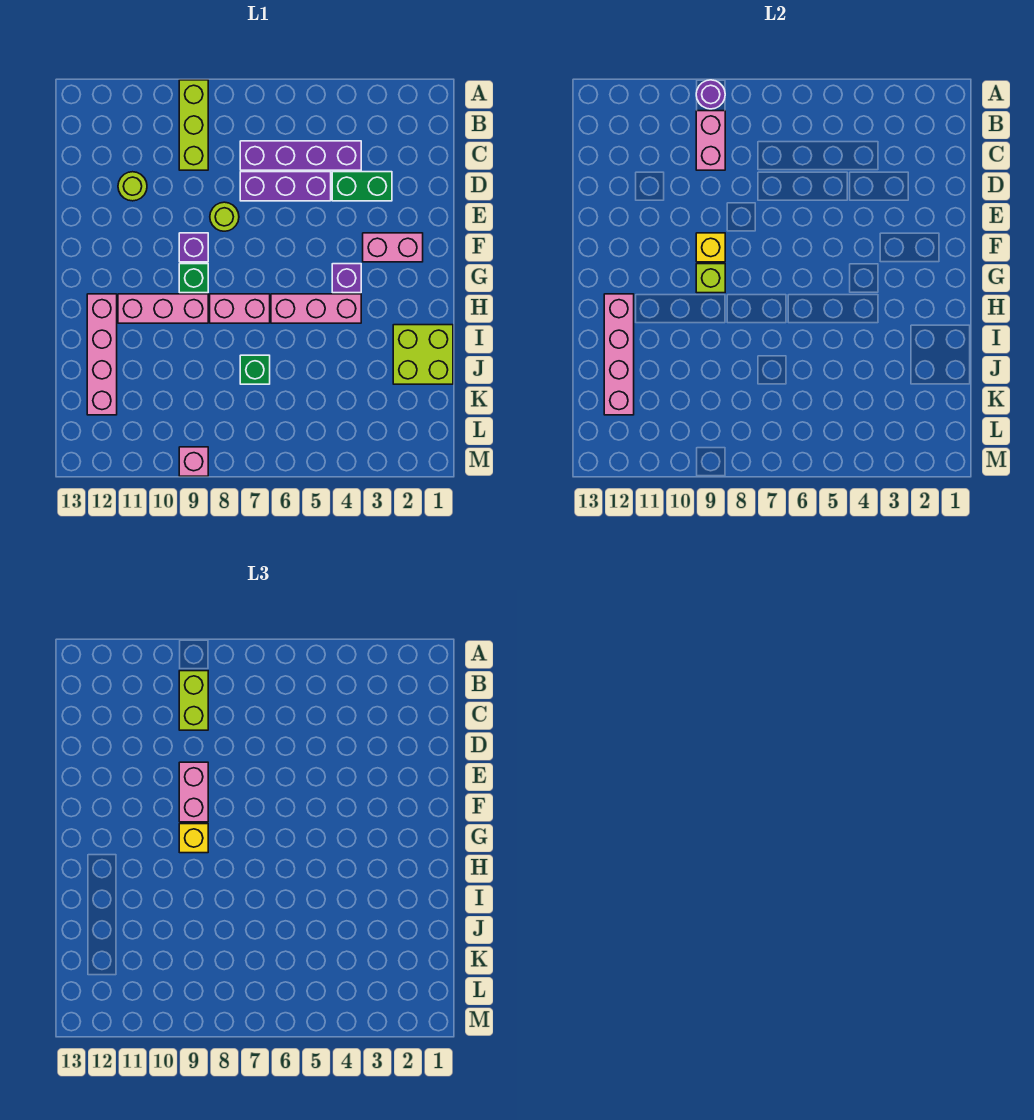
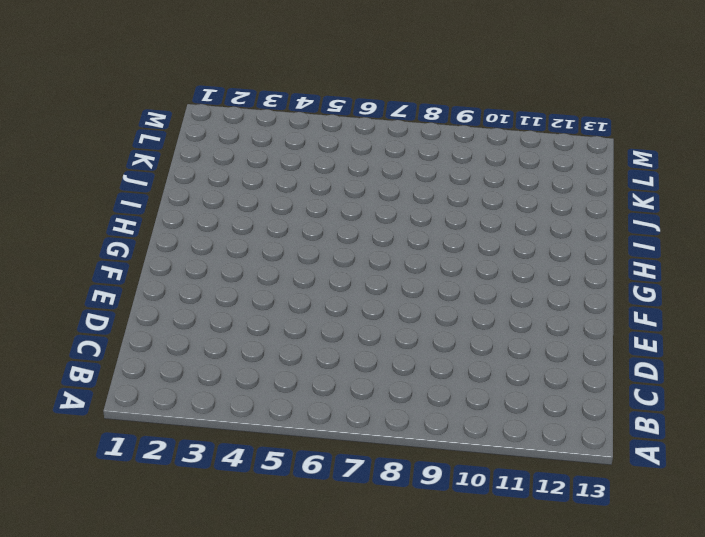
none -> lime brick A9:C9 level 1
none -> purple brick C4:C7 level 1
none -> green brick D3:D4 level 1

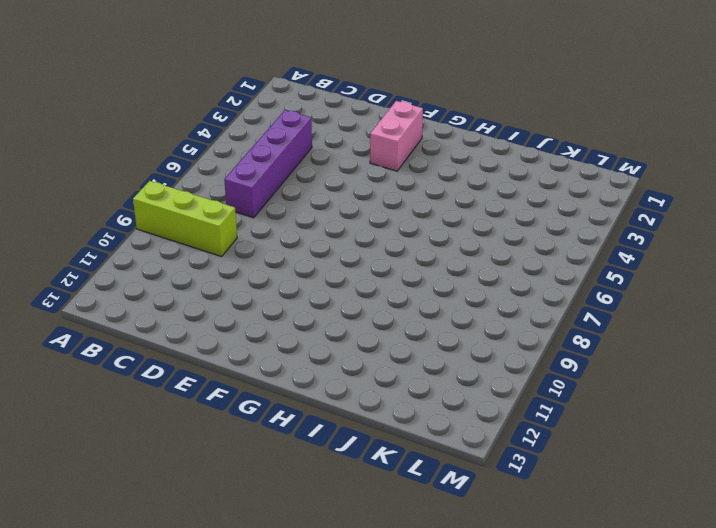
none -> green brick D3:D4 level 1
none -> purple brick D5:D7 level 1
none -> lime round brick D11 level 1

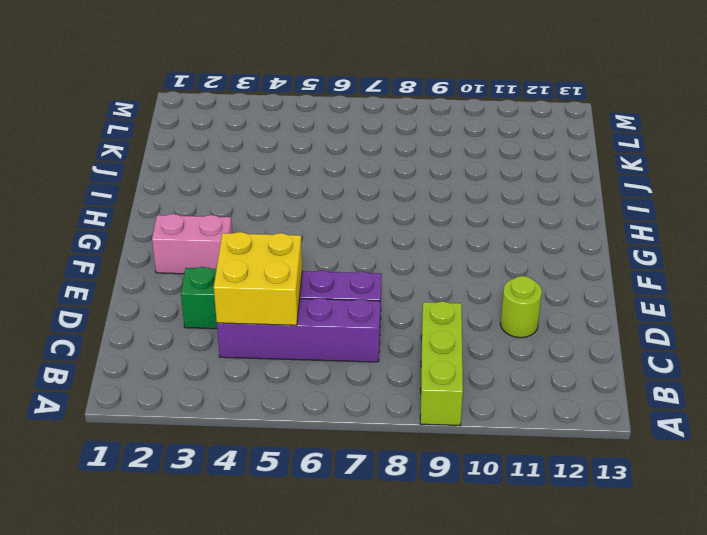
yellow brick C4:D5 level 2 -> none
none -> lime round brick E8 level 1
none -> purple brick F9 level 1
none -> purple brick G4 level 1

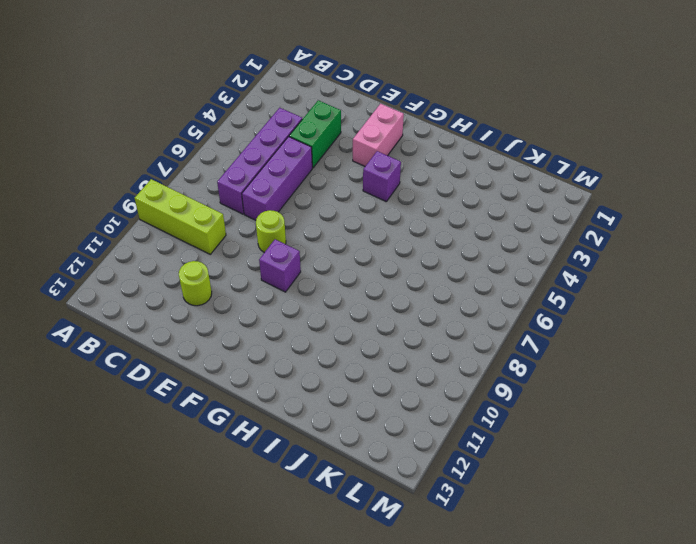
none -> green brick G9 level 1
none -> pink brick H4:H6 level 1
none -> pink brick H7:H8 level 1

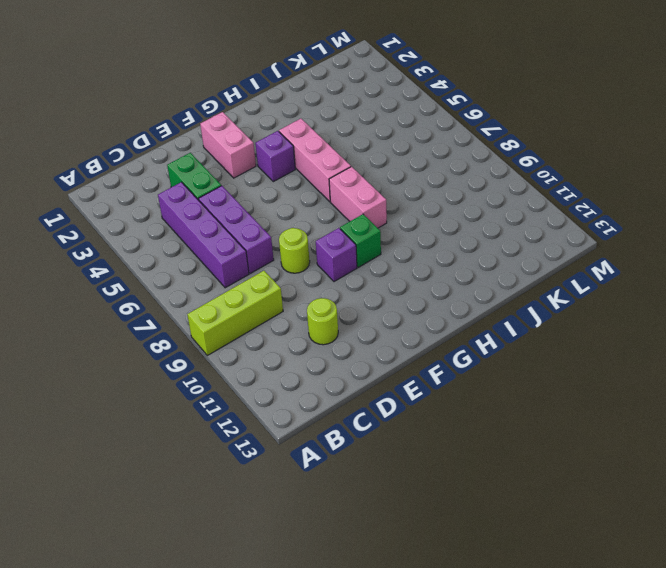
none -> pink brick H9:H11 level 1
none -> pink brick H12:K12 level 1
none -> lime brick I1:J2 level 1

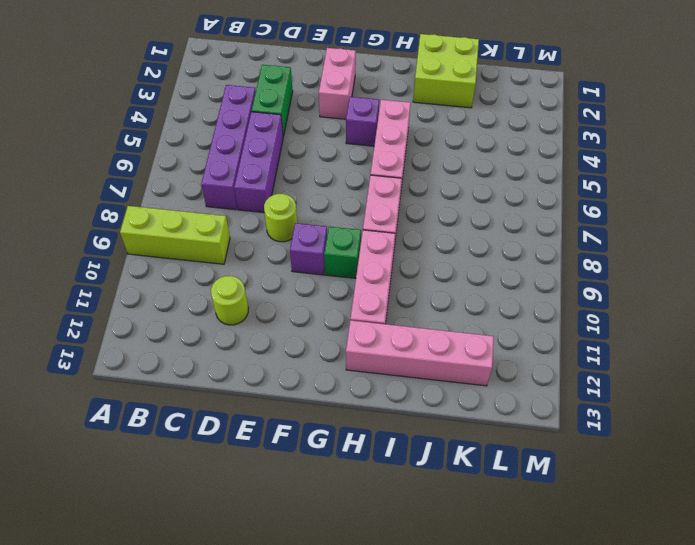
none -> green brick J7 level 1
none -> pink brick M9 level 1
none -> purple round brick A9 level 2

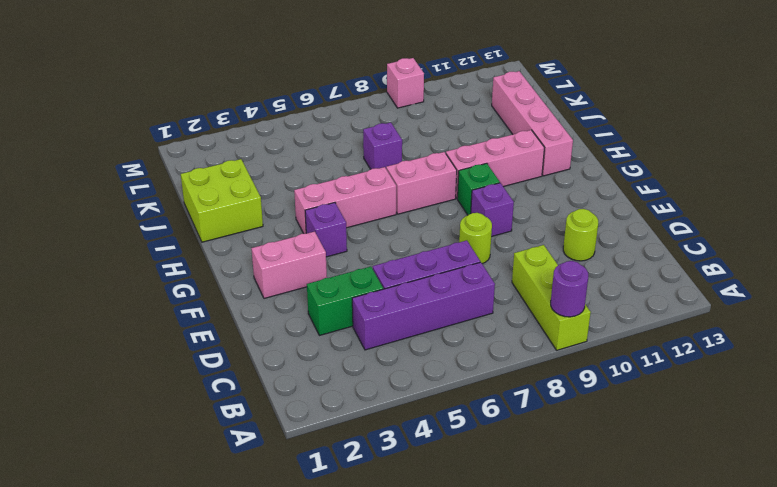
purple brick J7 level 1 -> green brick J7 level 1
none -> pink brick B9:C9 level 2
none -> yellow brick F9 level 2
none -> lime brick G9 level 2

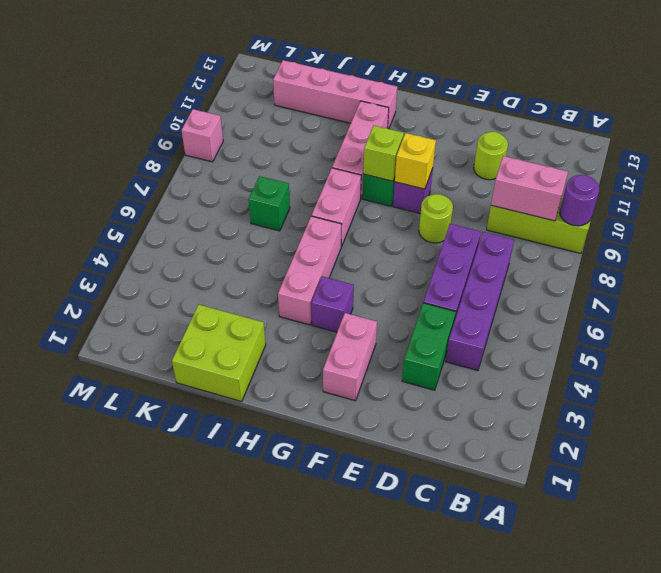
none -> pink brick H12:K12 level 2
none -> lime brick B9:C9 level 3
none -> pink brick E9:F9 level 3

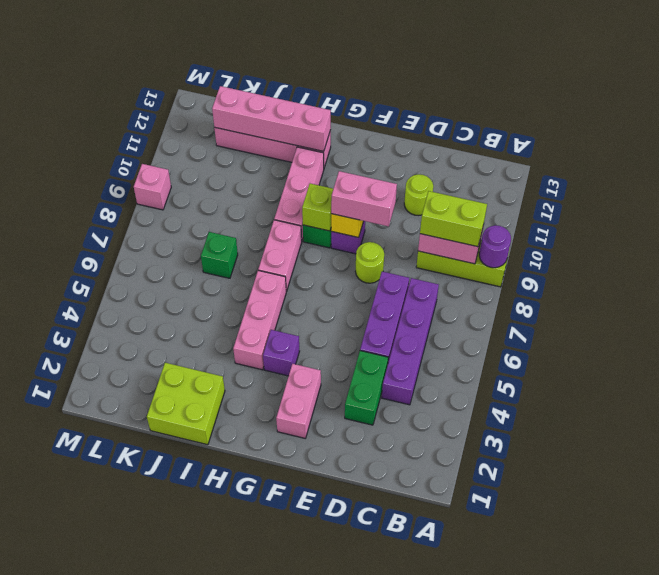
none -> yellow brick G9 level 3

